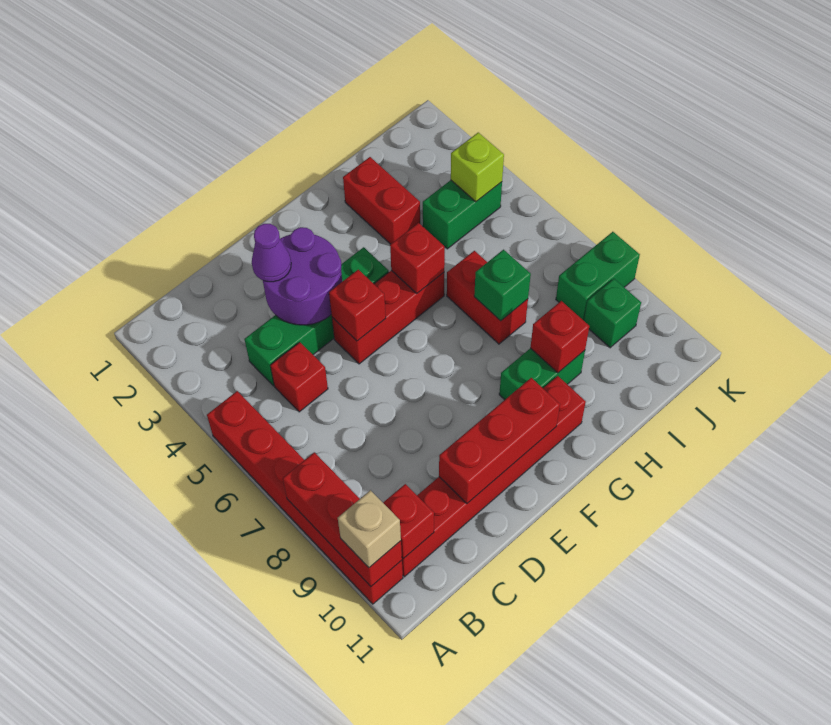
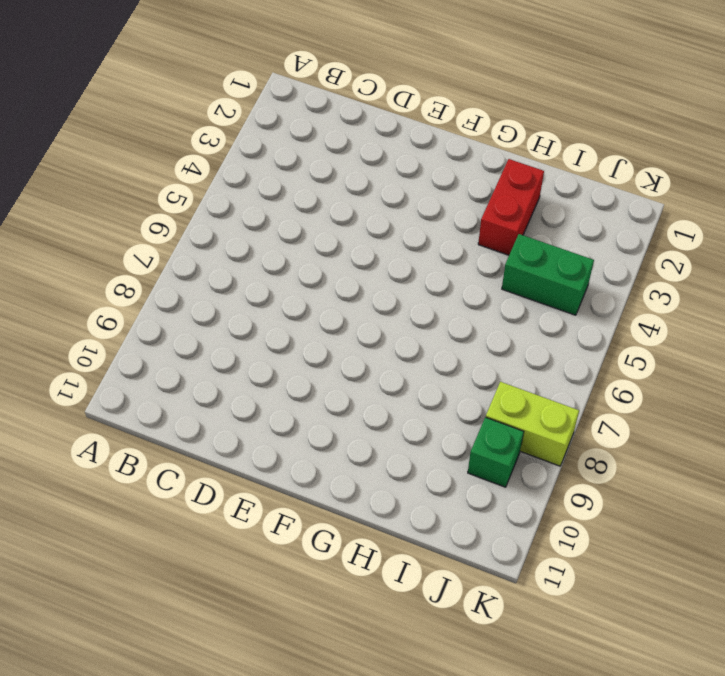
lime brick J8:K8 level 1 -> green brick J8:K8 level 1
none -> red brick A5:A10 level 1
none -> red brick B10:G10 level 1
none -> green brick C4:F4 level 1

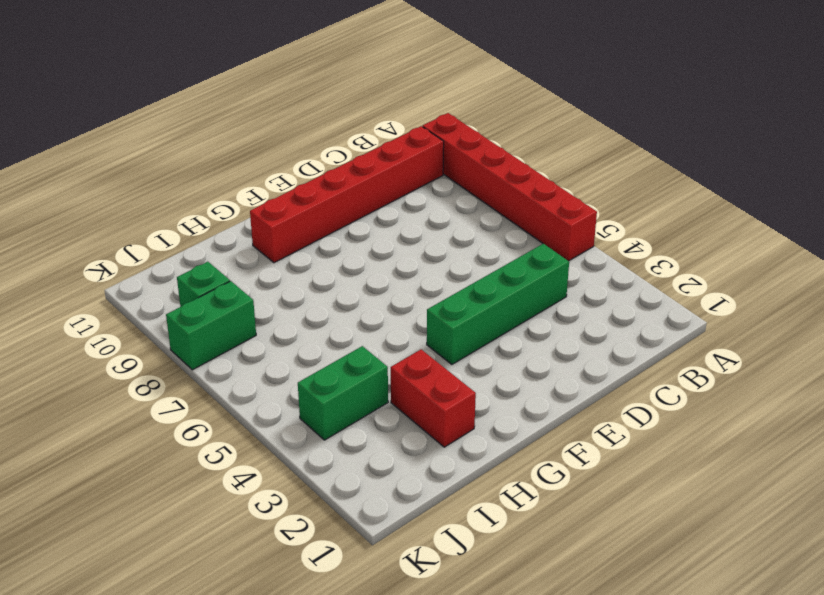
none -> red brick C5 level 1
none -> red brick E5:G5 level 1
none -> green brick G9:H9 level 1

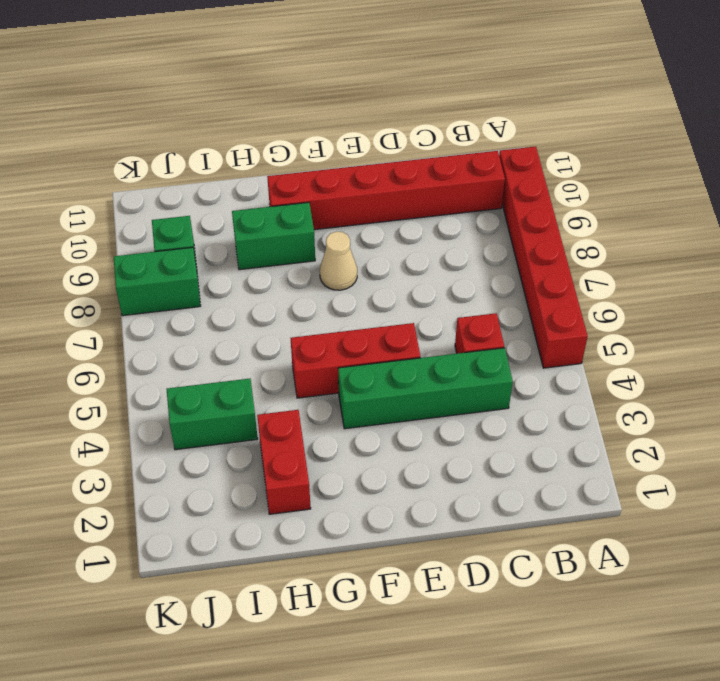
tan cone F8 level 1 -> none
none -> red brick H6:H7 level 1
none -> red brick A8:A10 level 2
none -> red brick B10 level 2

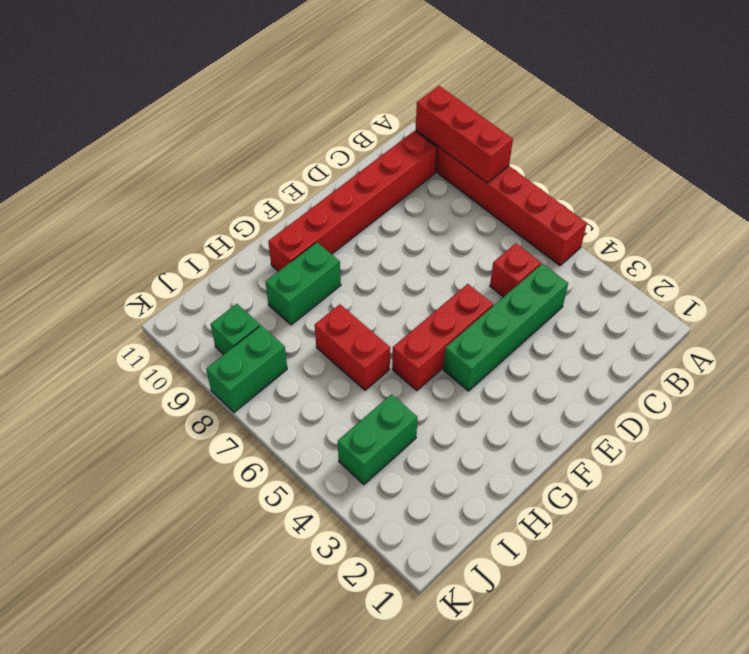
none -> red brick H2:H3 level 1
none -> red brick B10 level 2
none -> purple round brick D3:E4 level 2

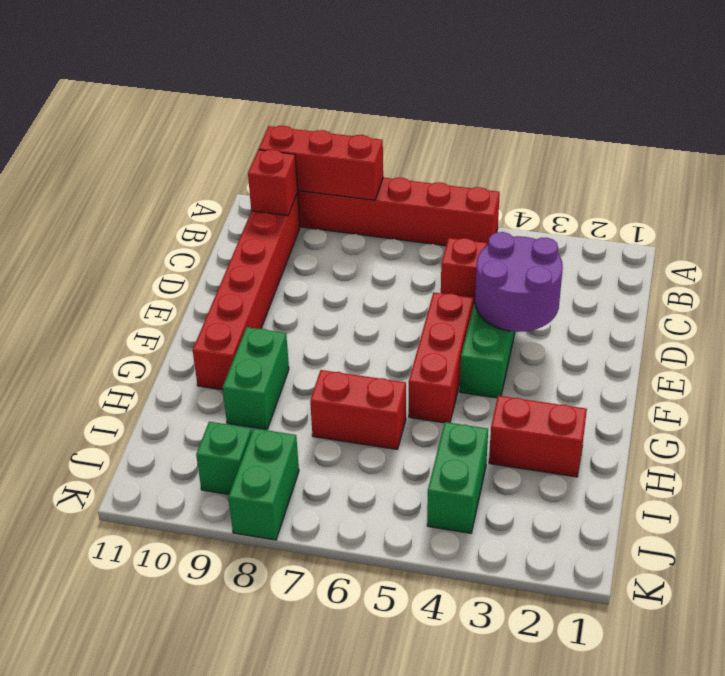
none -> red brick D10:F10 level 2
none -> red brick E5 level 2
none -> red brick G5 level 2

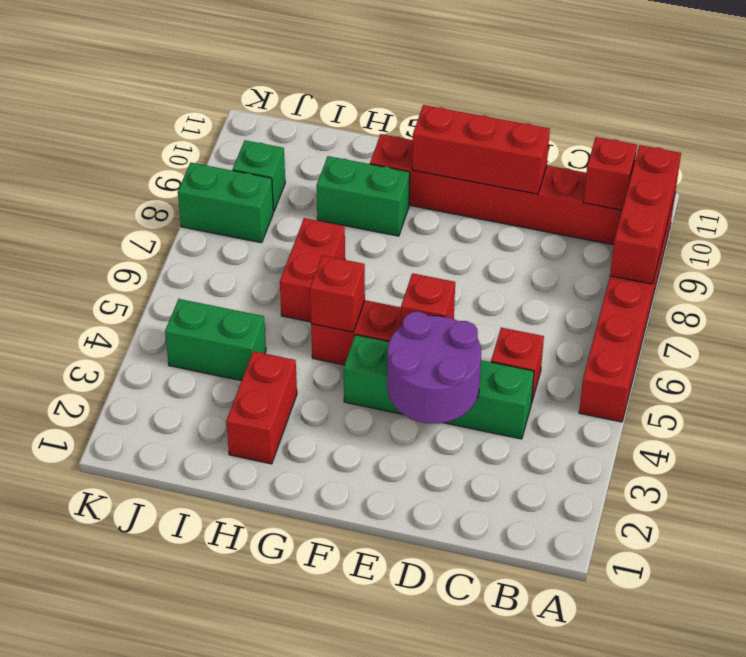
none -> green brick H7 level 2
none -> red brick H9 level 2
none -> lime brick J4 level 2

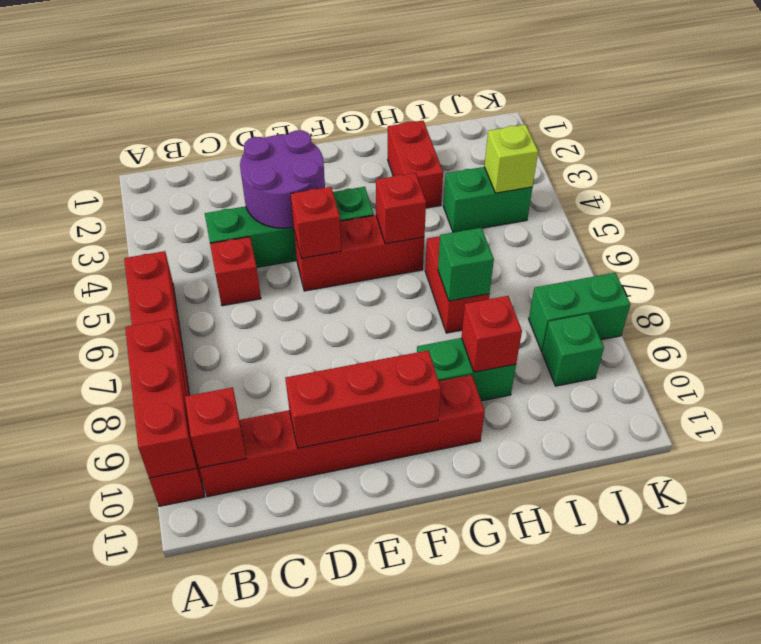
none -> tan brick A10 level 3
none -> purple cone D3 level 3

